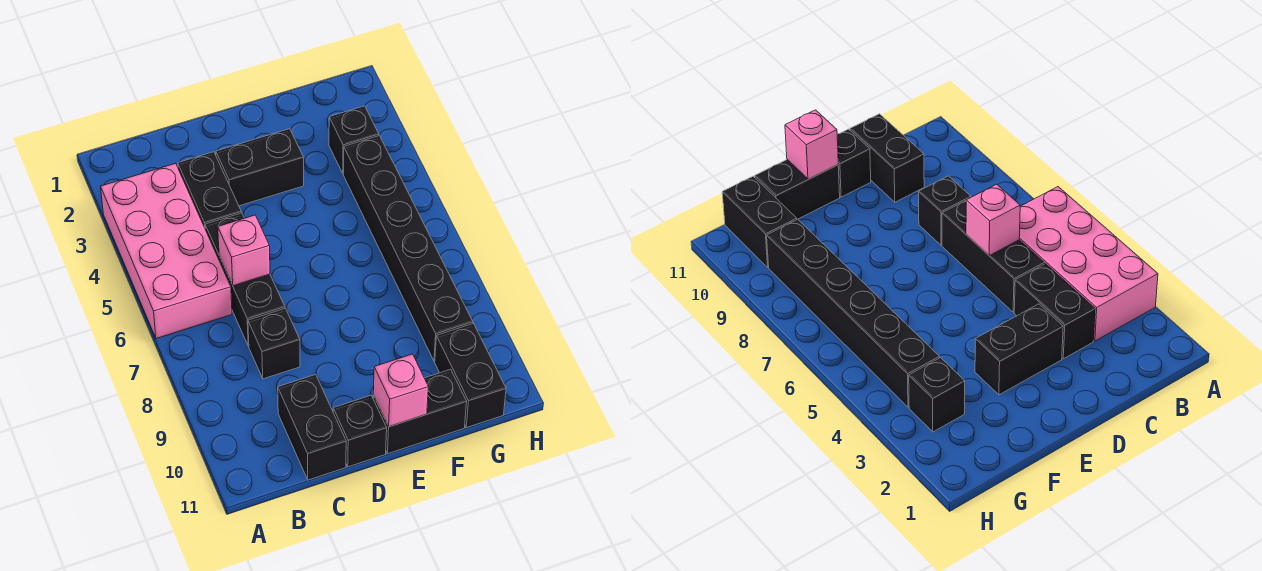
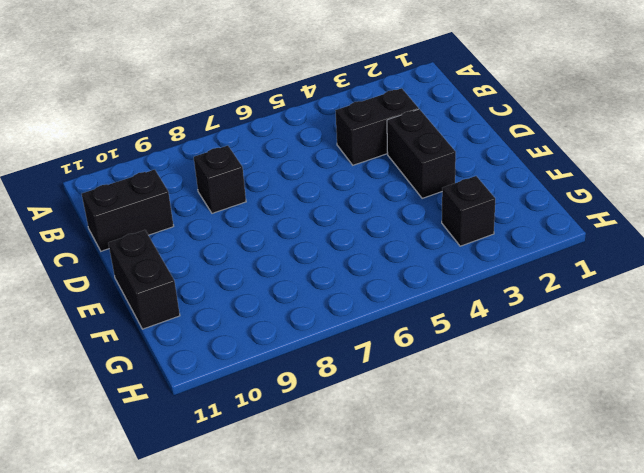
none -> pink brick A3:B6 level 1
none -> black brick C5:C7 level 1
none -> black brick D11 level 1

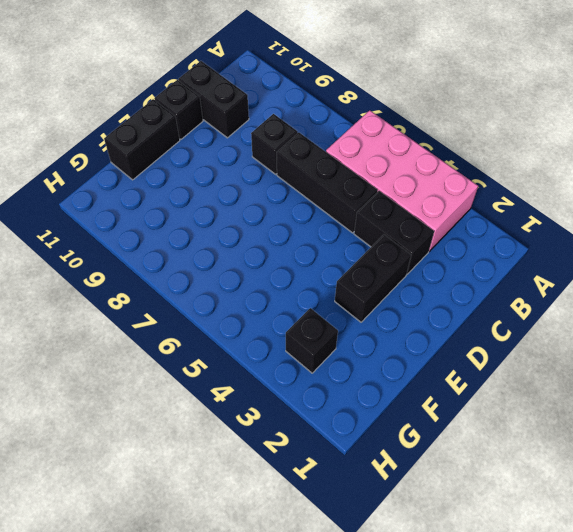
none -> black brick G4:G9 level 1
none -> black brick G10:G11 level 1
none -> pink brick C6 level 2

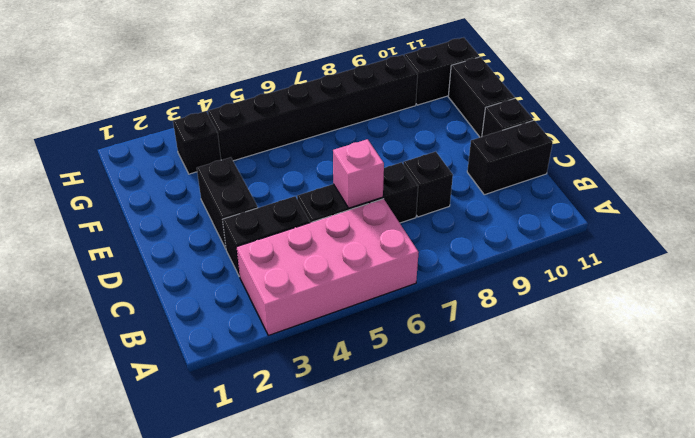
none -> pink brick E11 level 2

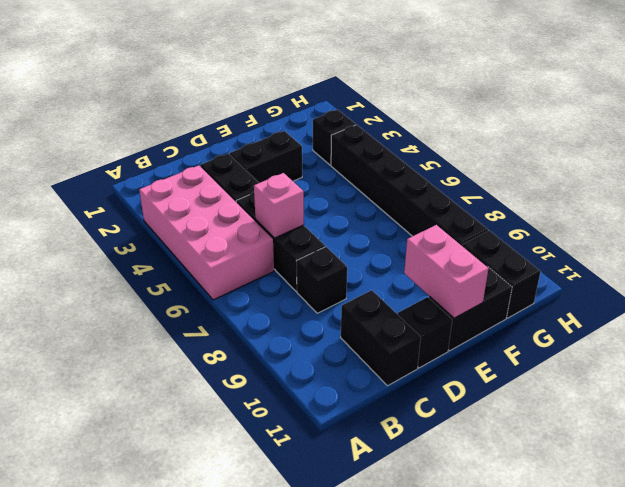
pink brick E10:E11 level 2 -> pink brick E11 level 2

